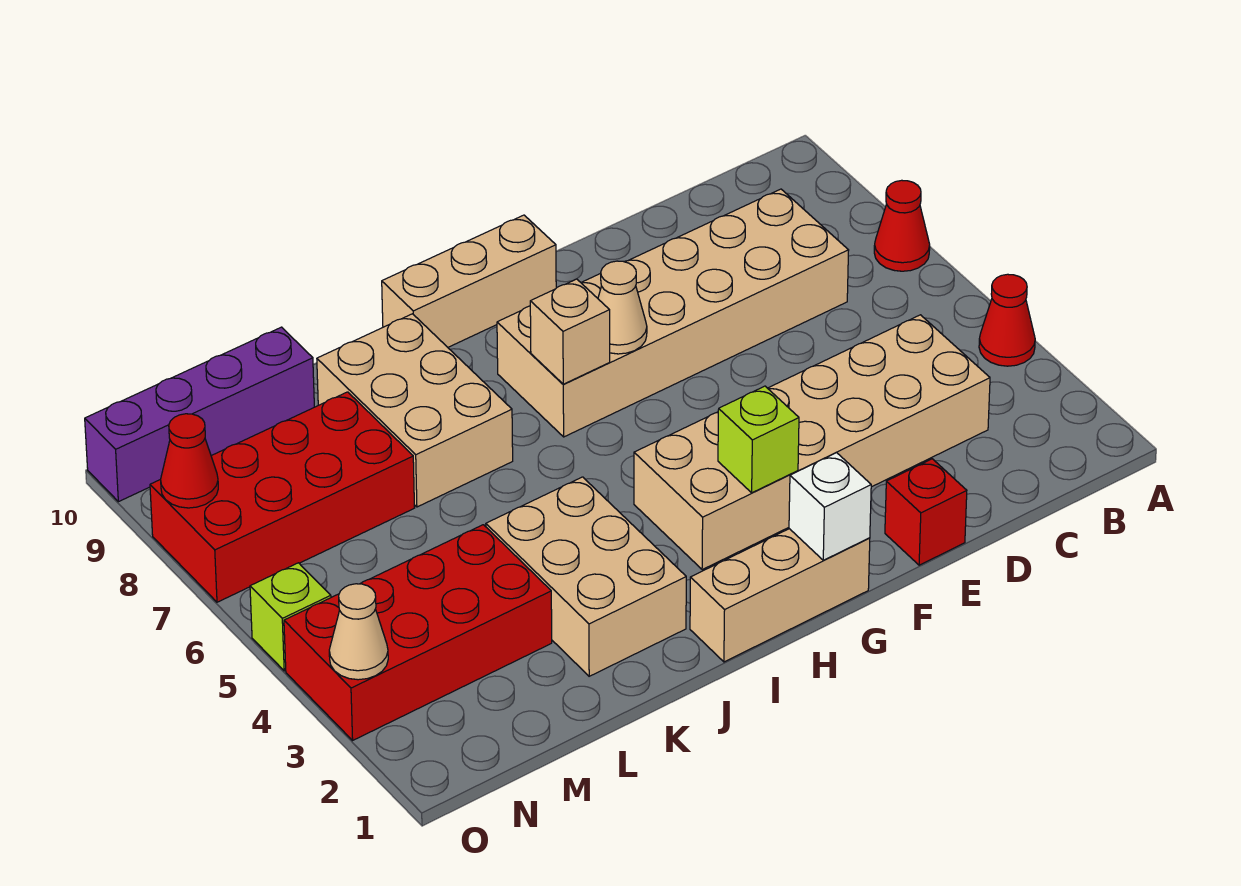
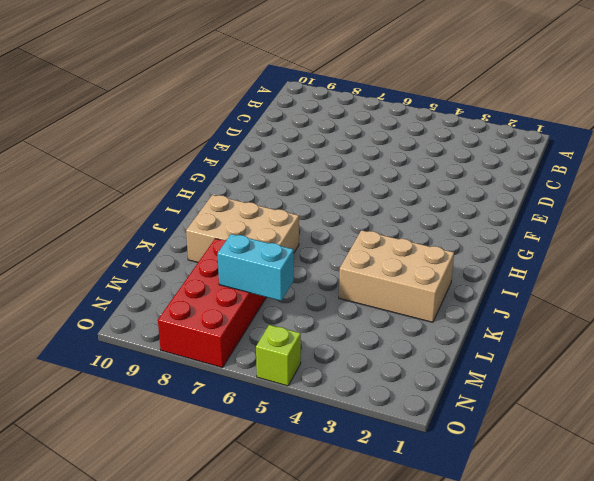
cyan brick M6:M7 level 2 -> none
none -> red cone A4 level 1
none -> red cone A7 level 1
none -> tan brick C3:H4 level 1

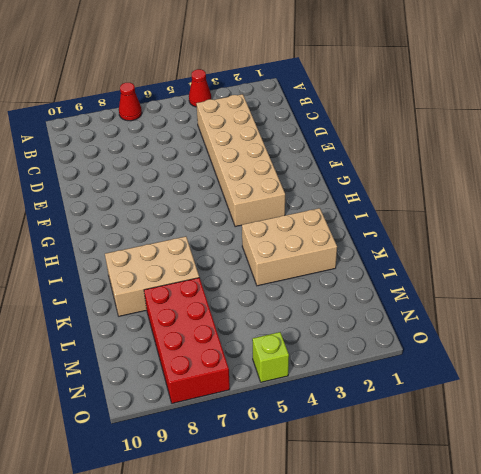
none -> tan brick C7:H8 level 1
none -> red brick E1 level 1
none -> tan brick G1:I1 level 1

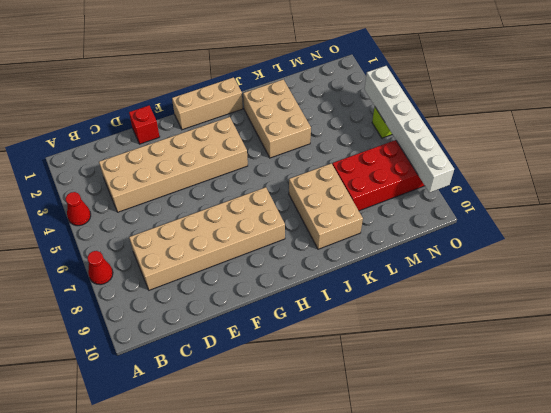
white brick O4:O9 level 2 -> red cone O8 level 2
none -> tan brick G10:I10 level 1
none -> red brick L3:O4 level 1
none -> purple brick L10:O10 level 1

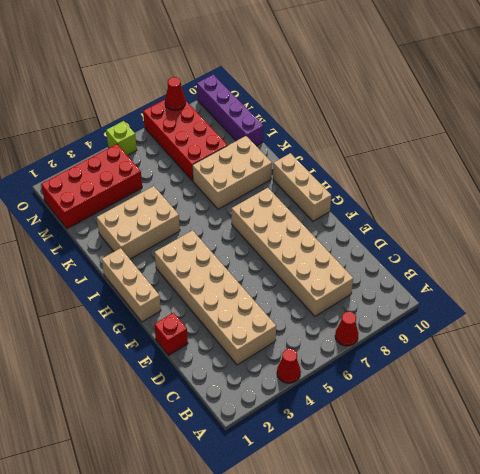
red brick M1:N4 level 1 -> red brick L3:O4 level 1
none -> white brick G1 level 2
none -> lime brick G3 level 2
none -> tan cone G7 level 2

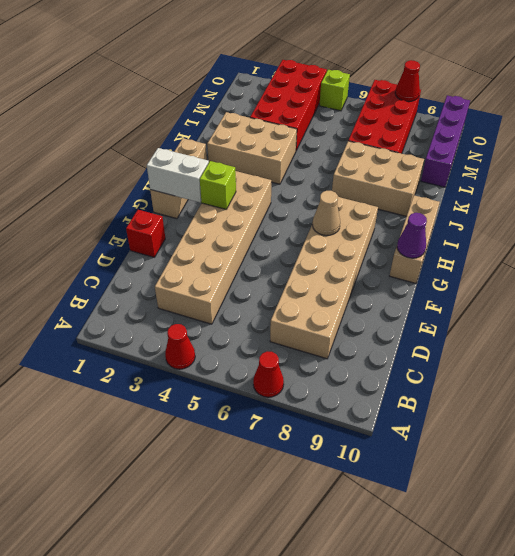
white brick G1:G2 level 2 -> white brick G1 level 2
purple cone G10 level 2 -> none
none -> tan brick H7 level 2
none -> tan cone O3 level 2

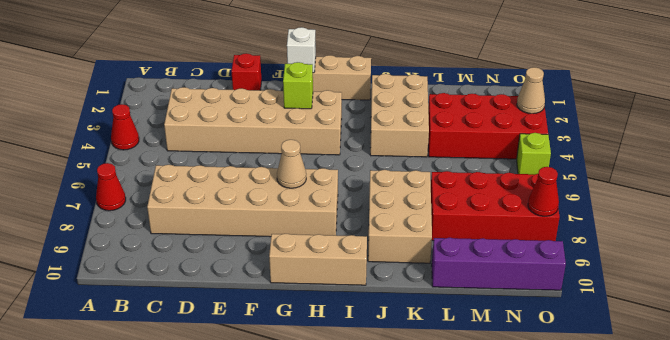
none -> tan brick H7 level 2

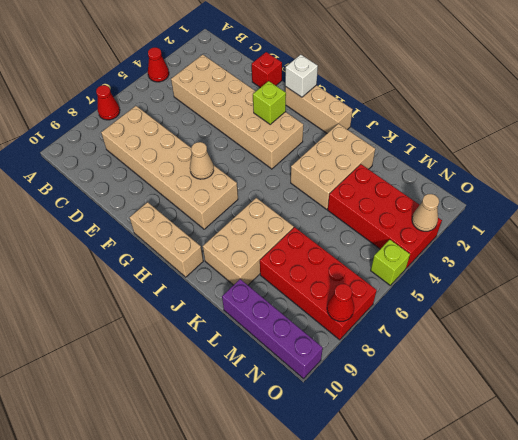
none -> tan brick H7 level 2

